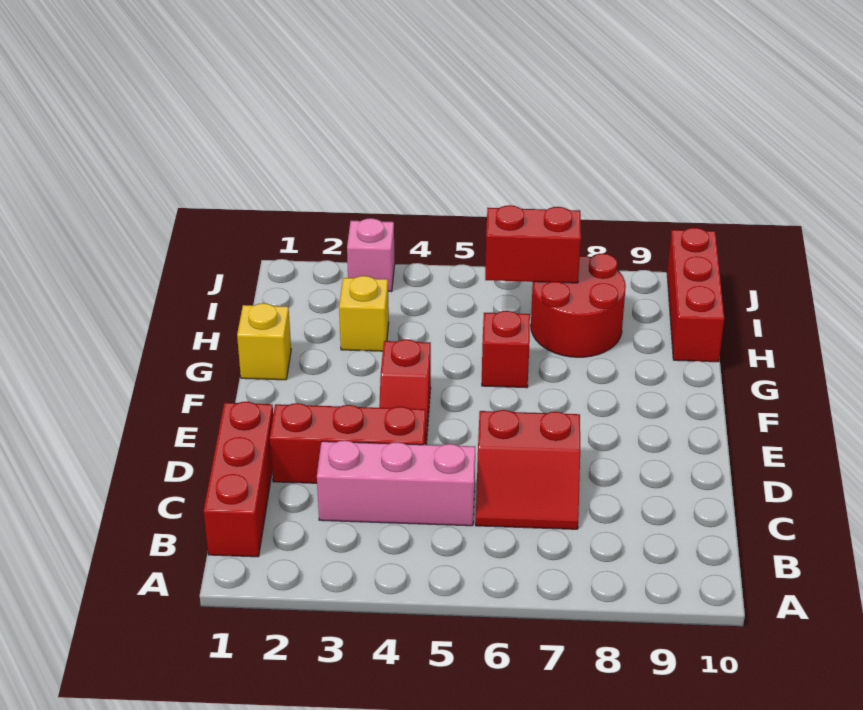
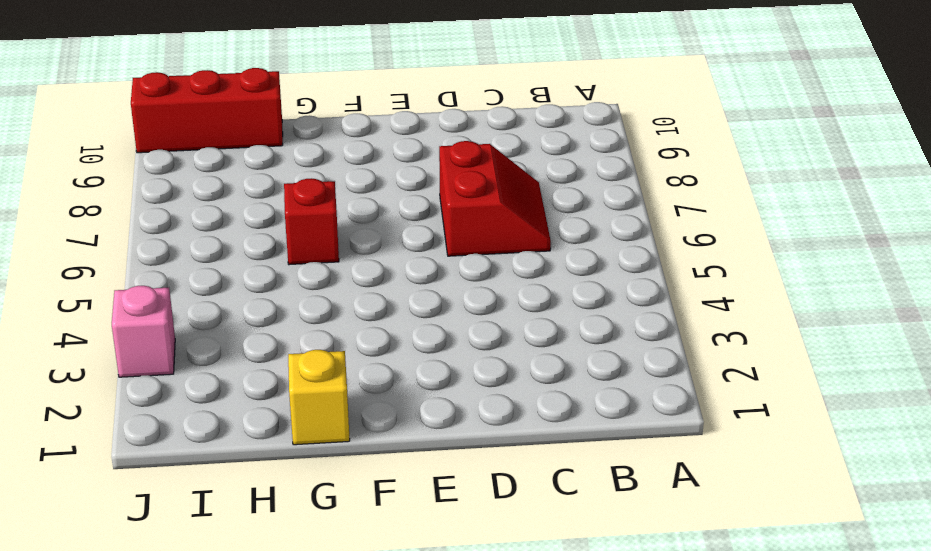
none -> red brick B1:D1 level 1
none -> pink brick C3:C5 level 1
none -> red brick D2:D4 level 1

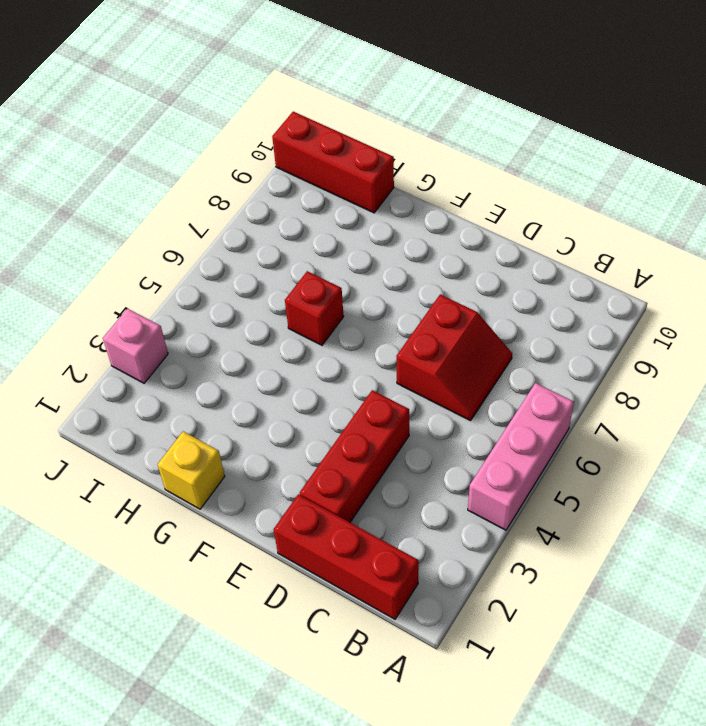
pink brick A4:A6 level 1 -> pink brick C3:C5 level 1
none -> red slope E4:F4 level 1 top F
none -> yellow brick H3 level 1
none -> red round brick H7:I8 level 1

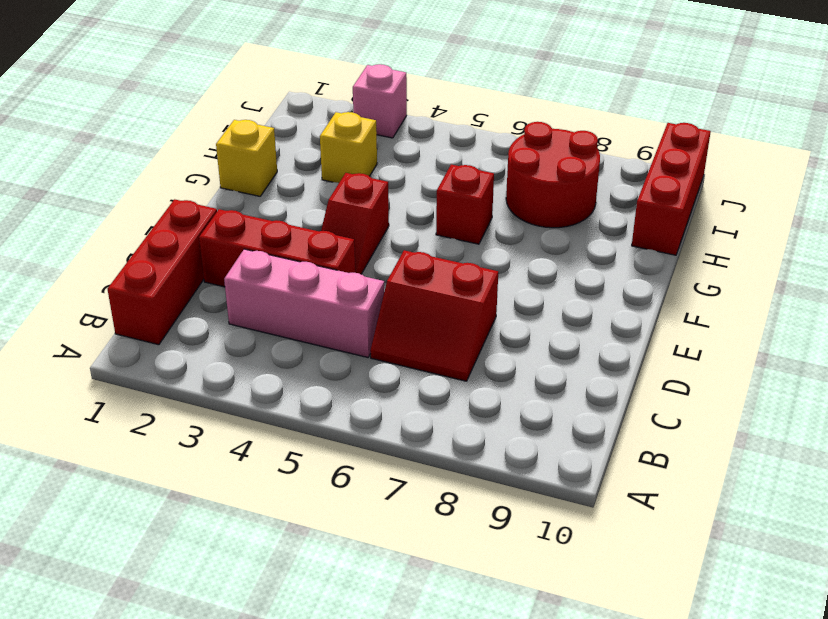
none -> red brick I6:I7 level 2

